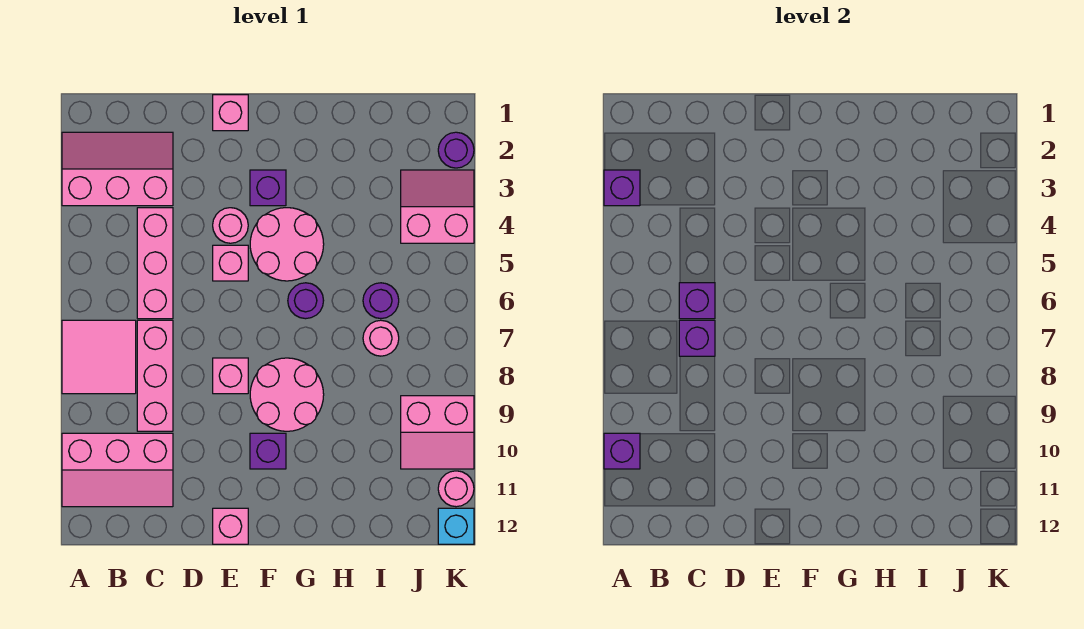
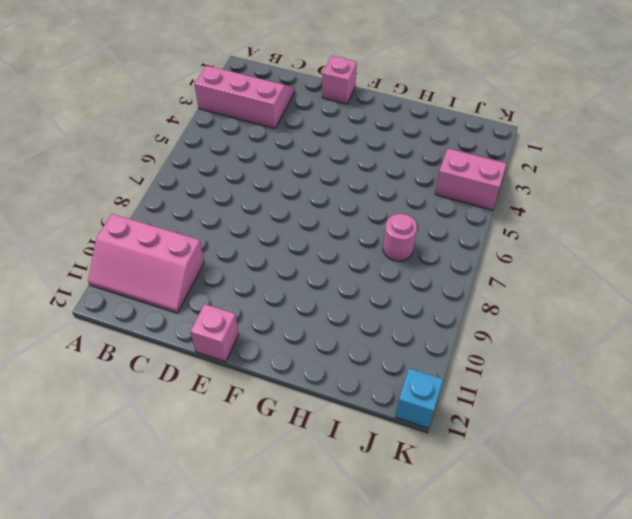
none -> pink tile A7:B8 level 1
none -> pink brick C4:C6 level 1
none -> pink brick C7:C9 level 1

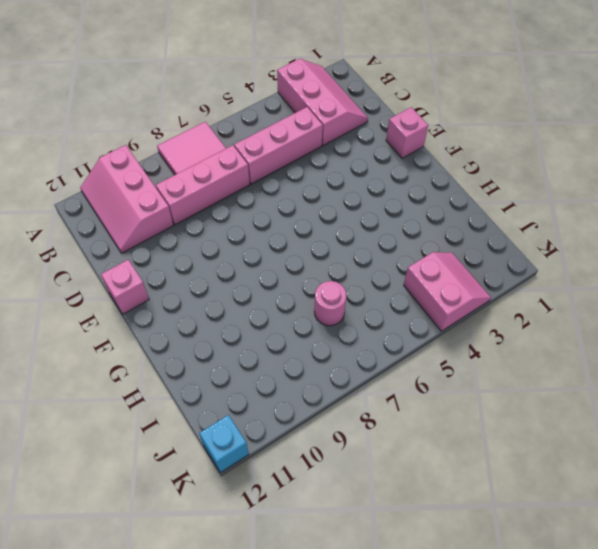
none -> pink round brick E4 level 1
none -> pink brick E5 level 1
none -> pink brick E8 level 1

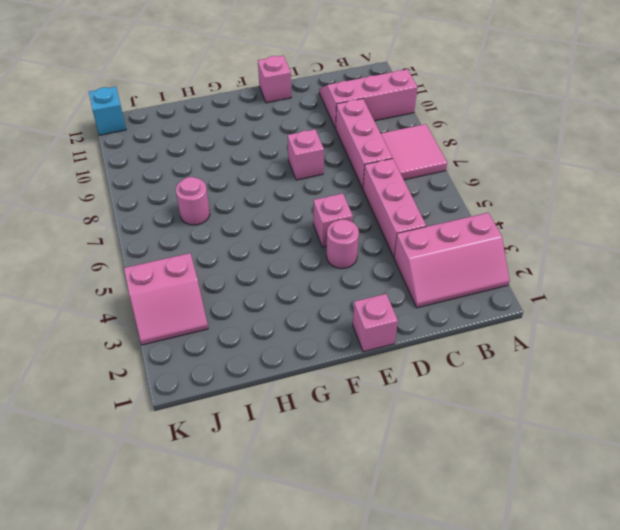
none -> purple brick F3 level 1
none -> pink round brick F4:G5 level 1
none -> pink round brick F8:G9 level 1

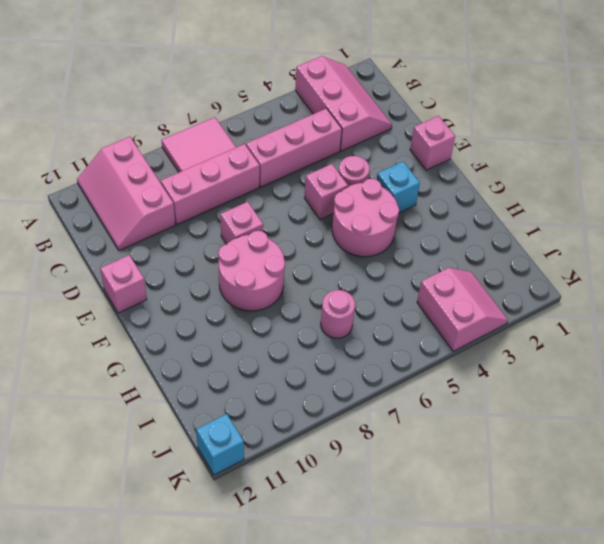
cyan brick F3 level 1 -> purple brick F3 level 1
none -> purple brick F10 level 1
none -> purple round brick G6 level 1
none -> purple round brick I6 level 1

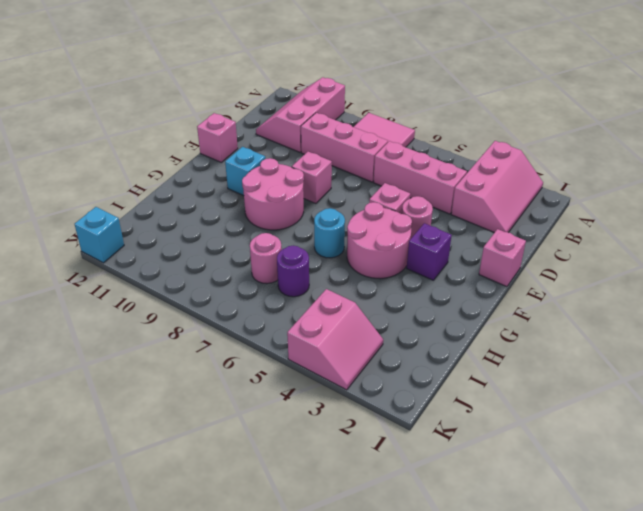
cyan brick F10 level 1 -> purple brick F10 level 1
cyan round brick G6 level 1 -> purple round brick G6 level 1
none -> pink slope J9:K10 level 1 top 9
none -> purple round brick K2 level 1
none -> pink round brick K11 level 1

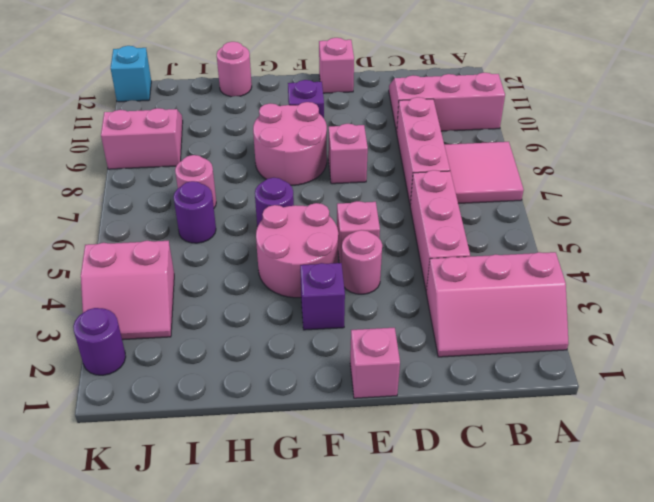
pink round brick H12 level 1 -> pink round brick K11 level 1
none -> purple brick A3 level 2
none -> purple brick A10 level 2
none -> purple brick C6 level 2

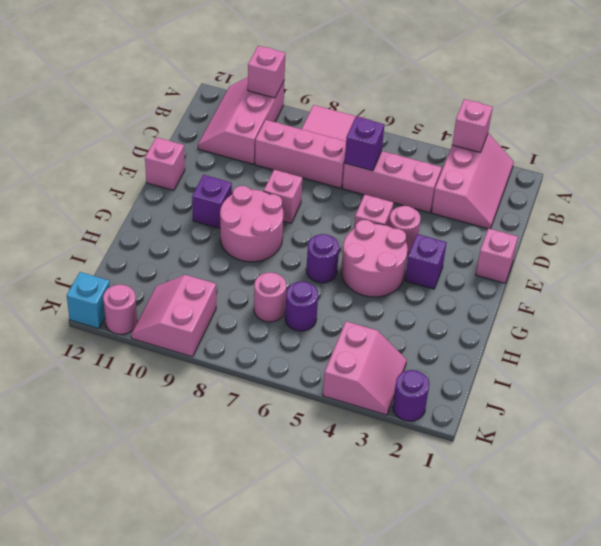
pink brick A3 level 2 -> purple brick A3 level 2
pink brick A10 level 2 -> purple brick A10 level 2
none -> purple brick C7 level 2

